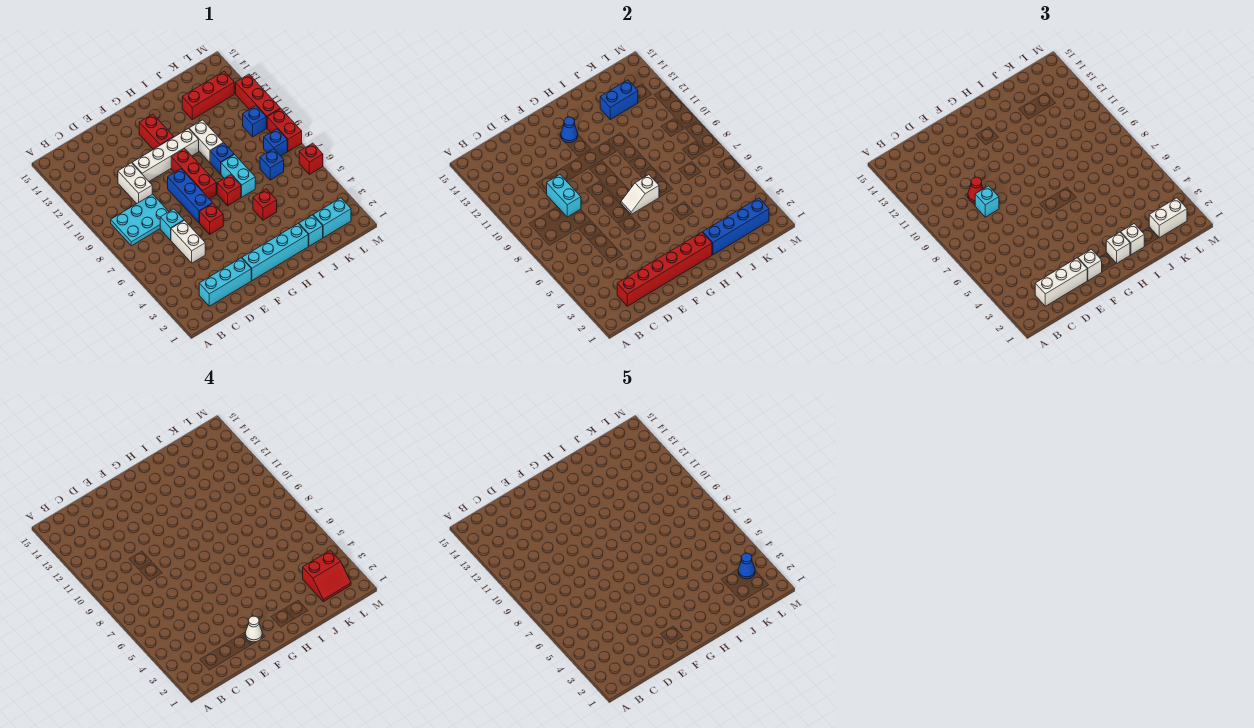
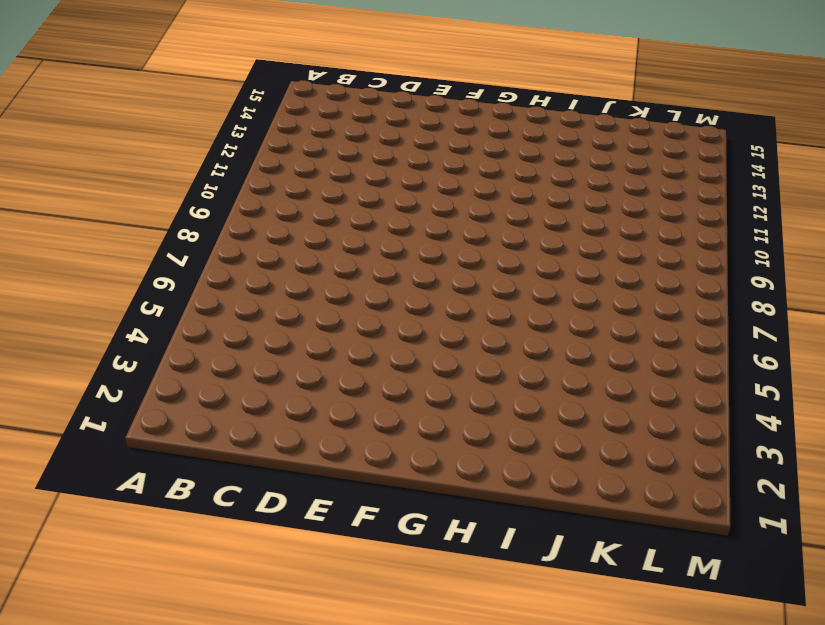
none -> cyan plate B8:D9 level 1
none -> cyan brick C2:E2 level 1
none -> white brick D5:D6 level 1
none -> cyan brick D7 level 1

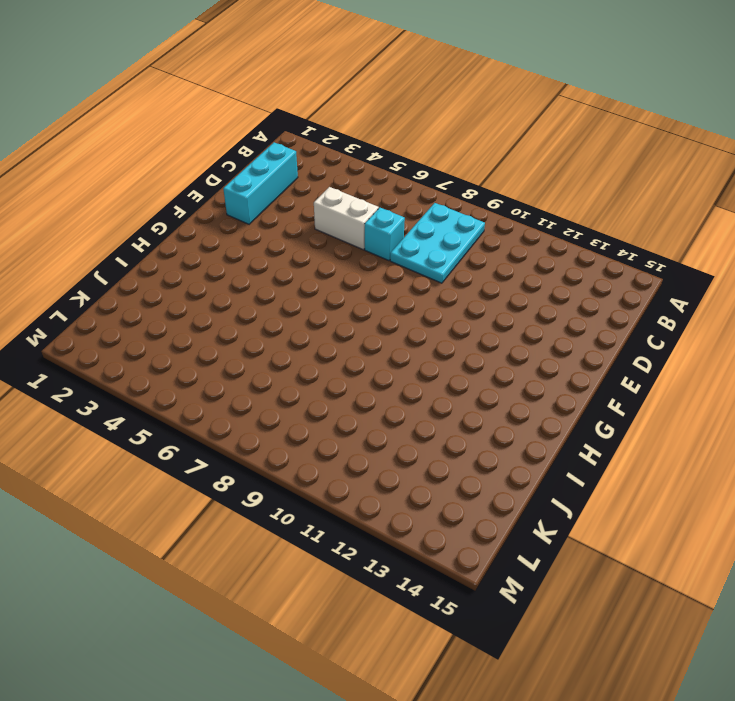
none -> white brick D10:D11 level 1
none -> white brick E11:H11 level 1
none -> cyan brick F2:I2 level 1
none -> red brick F6 level 1

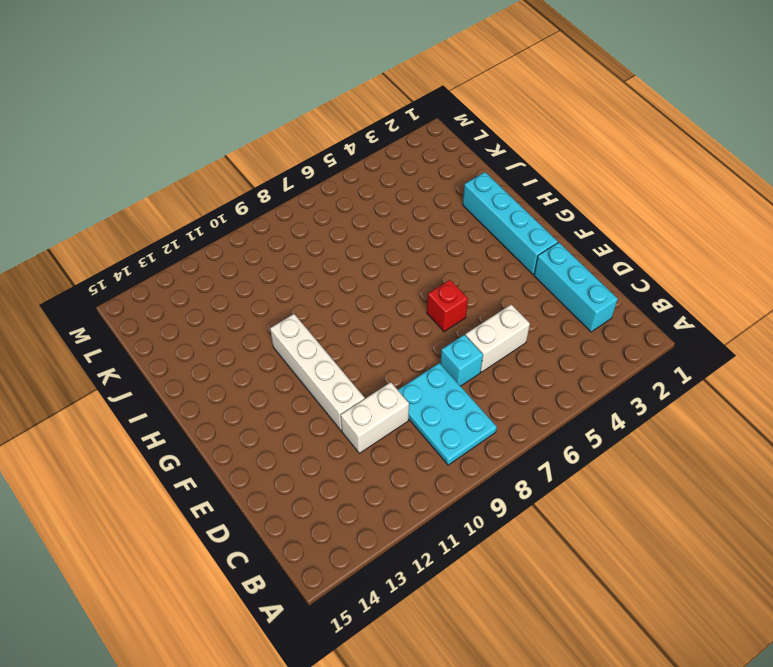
none -> blue brick F7:F9 level 1
none -> red brick G8:G10 level 1
none -> red brick G12:G13 level 1
none -> red brick H7 level 1

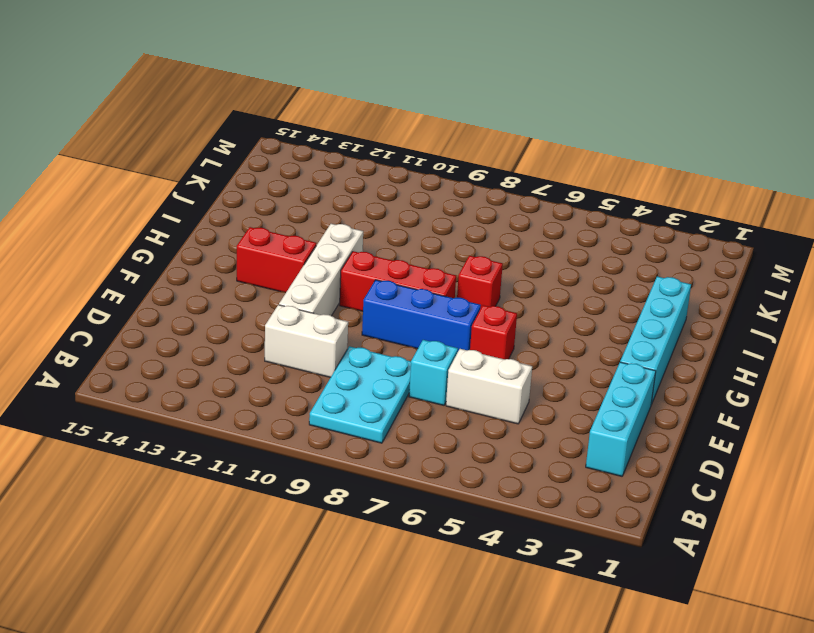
none -> red brick I5 level 1
none -> cyan brick I7:I8 level 1
none -> blue brick I9 level 1
none -> white brick I10:I11 level 1

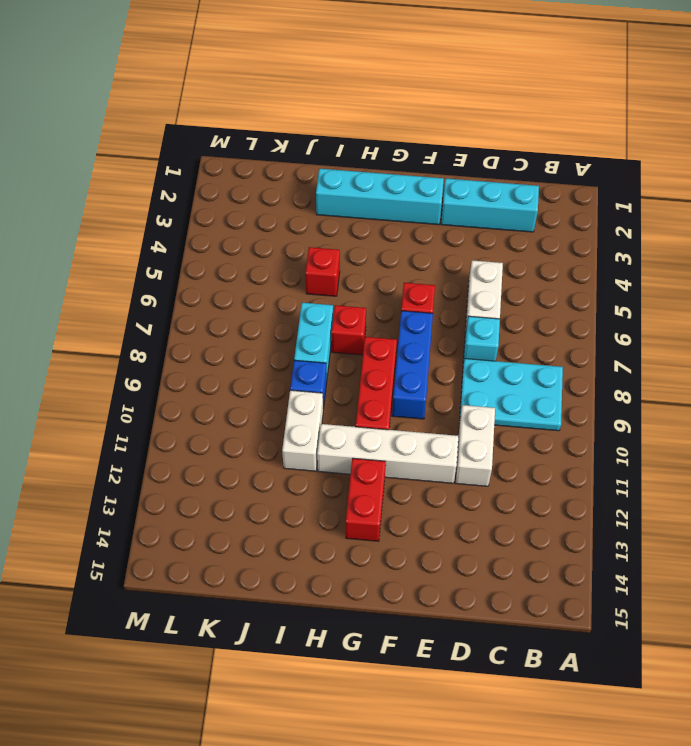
none -> cyan brick J2 level 1
none -> red brick J13:L13 level 1
none -> cyan brick K2:L2 level 1
none -> blue brick K7 level 1

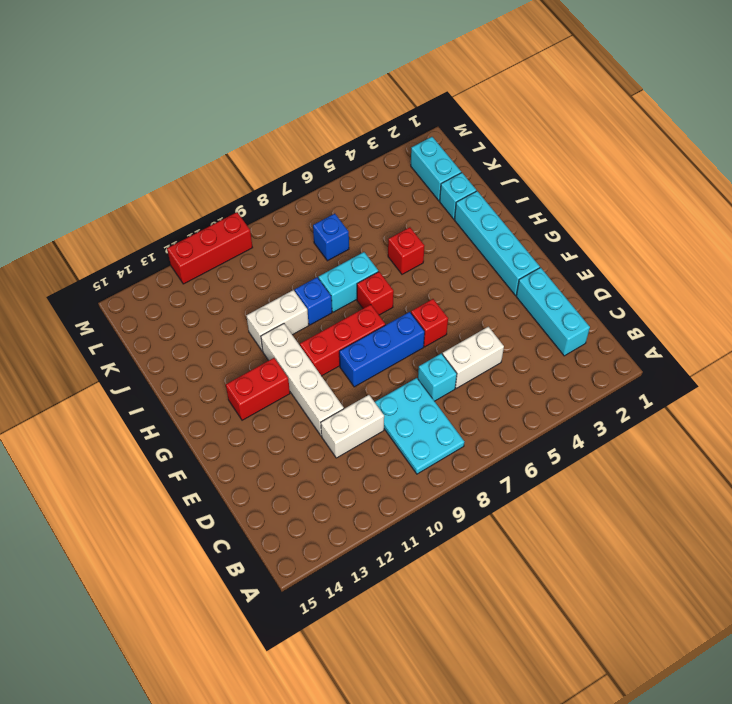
none -> red brick J13:L13 level 1
none -> blue brick L8 level 1
none -> blue brick L10 level 1
none -> red brick M6 level 1

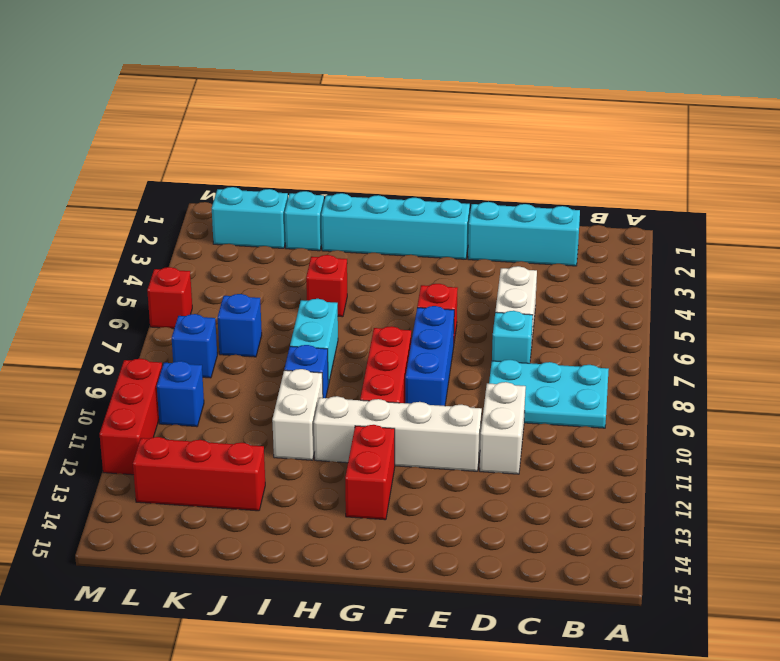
none -> red brick H7 level 1
none -> red brick M8:M9 level 1
none -> red brick C2:H2 level 2
none -> cyan brick D9:D10 level 2

